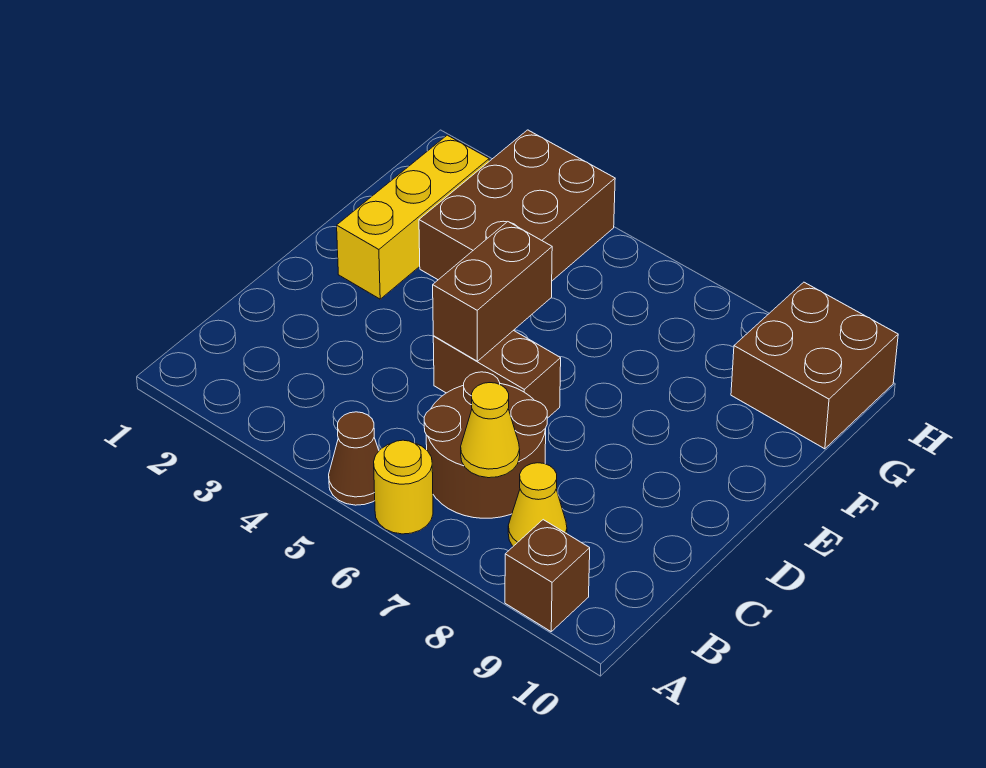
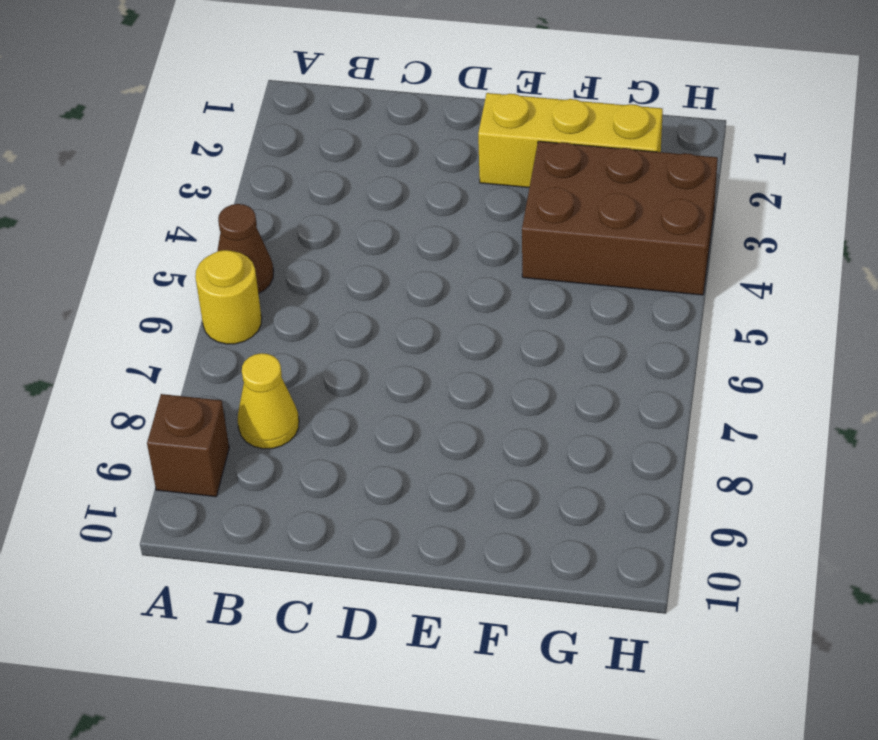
none -> brown round brick B6:C7 level 1
none -> brown brick D5:D6 level 1

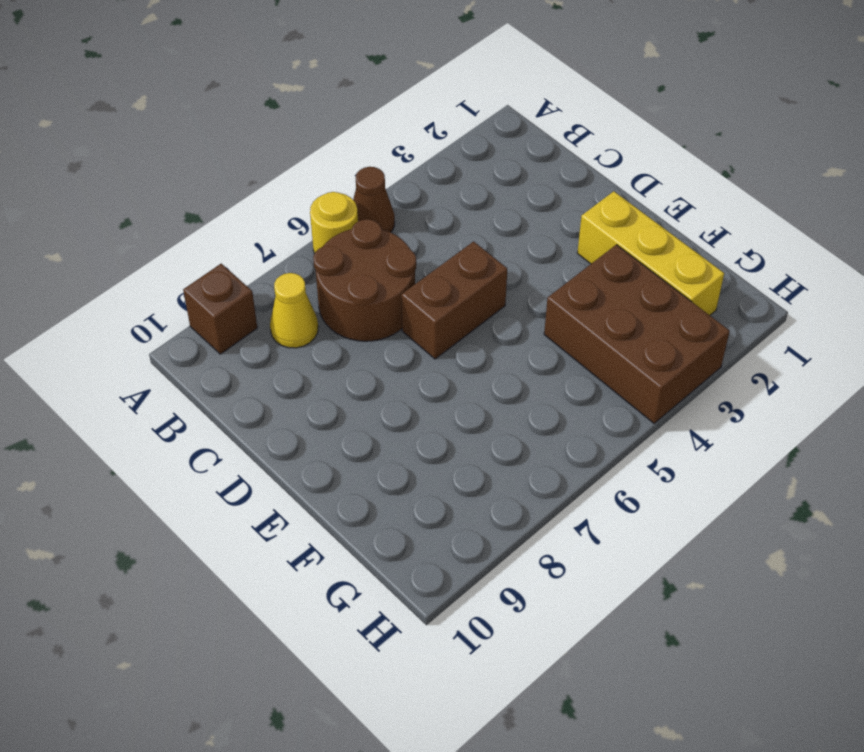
none -> brown brick G9:H10 level 1
none -> yellow cone B7 level 2

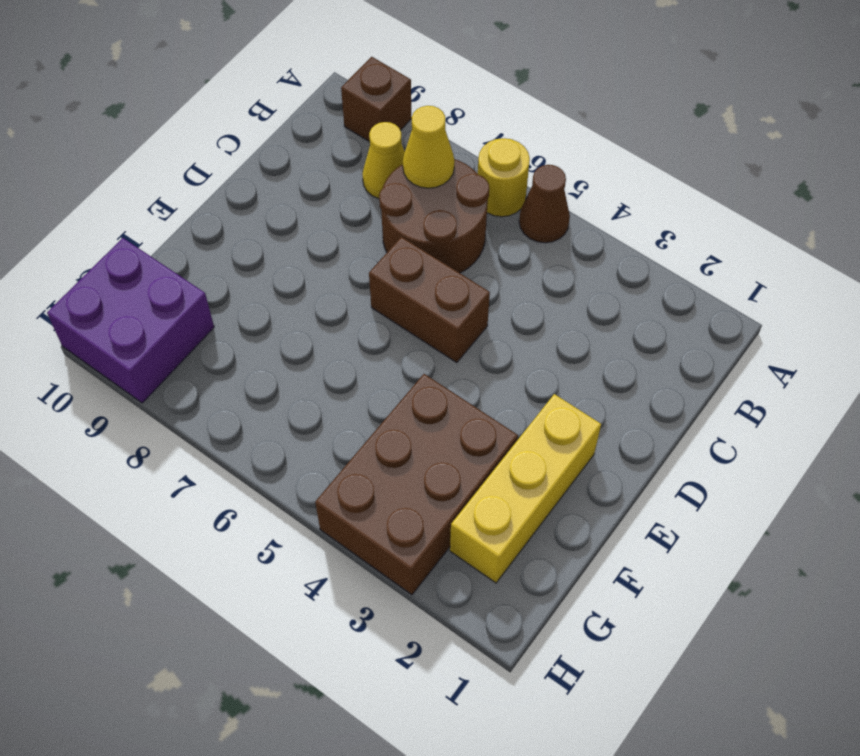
purple brick G9:H10 level 1 -> brown brick G9:H10 level 1
none -> brown brick D5:E5 level 2

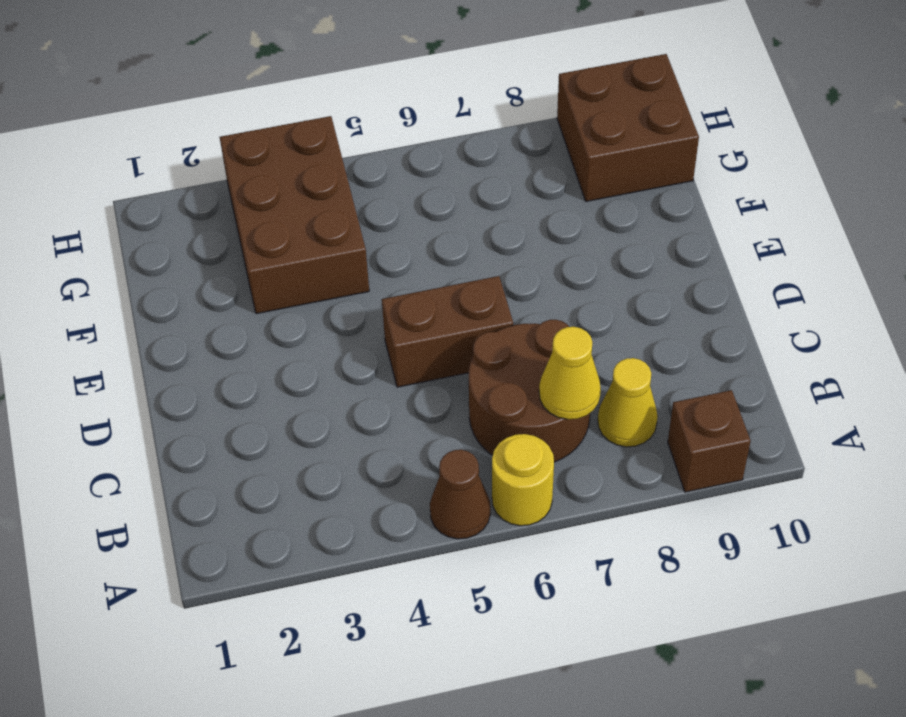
none -> yellow brick E2:G2 level 1
none -> brown brick D5:E5 level 2

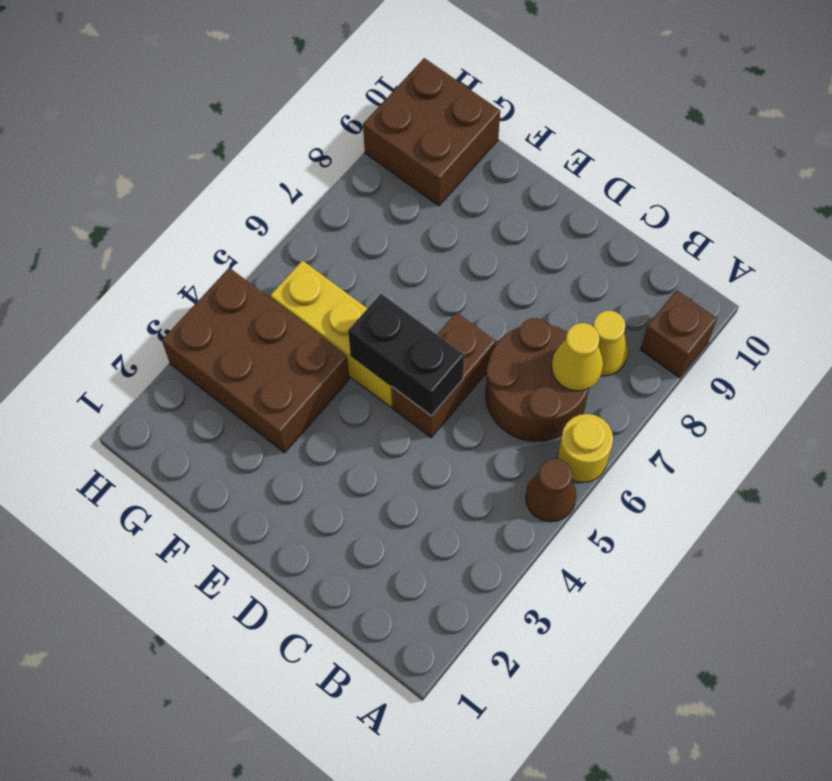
black brick D5:E5 level 2 -> brown brick D5:E5 level 2
yellow brick E5:G5 level 1 -> yellow brick E2:G2 level 1

